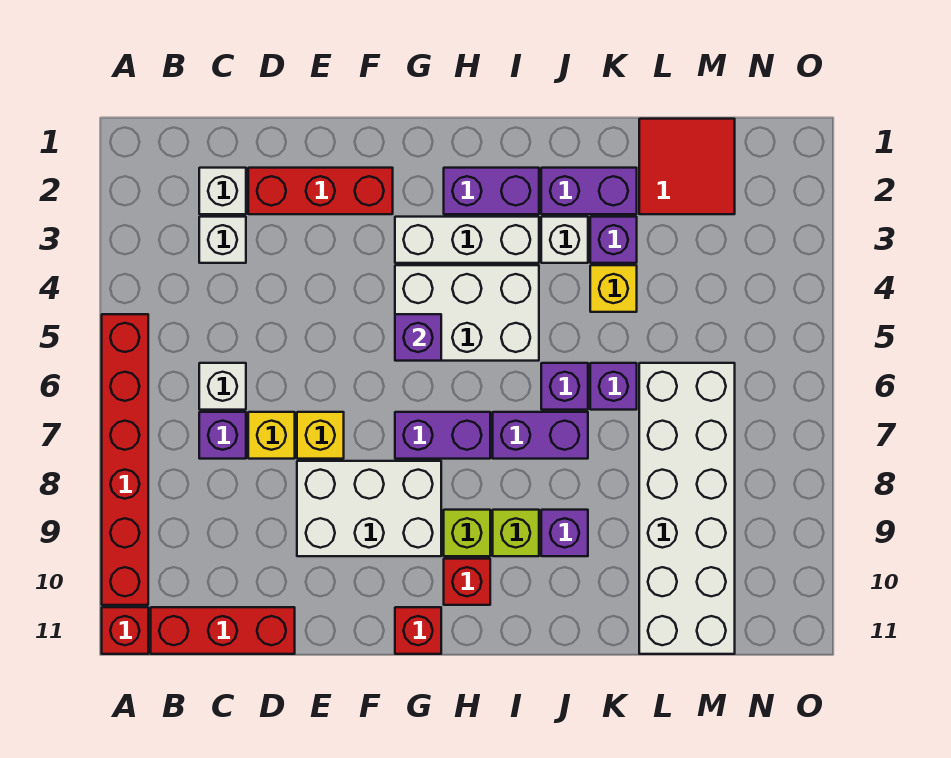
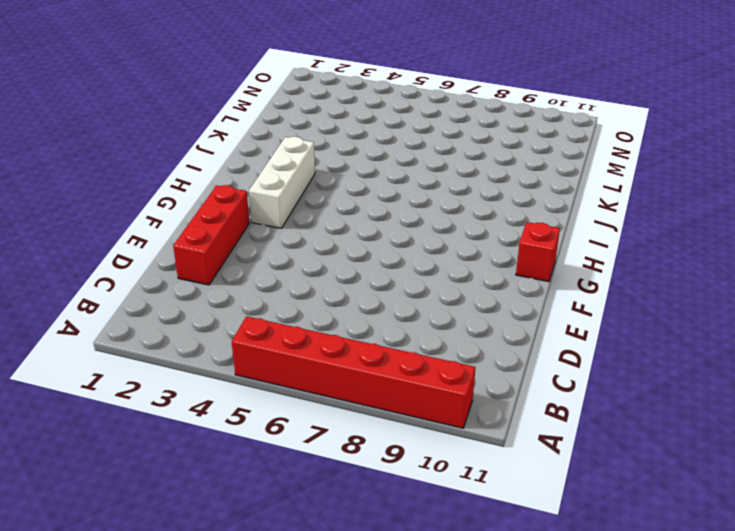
none -> red brick A11 level 1
none -> red brick B11:D11 level 1
none -> white brick C2 level 1
none -> white brick C3 level 1

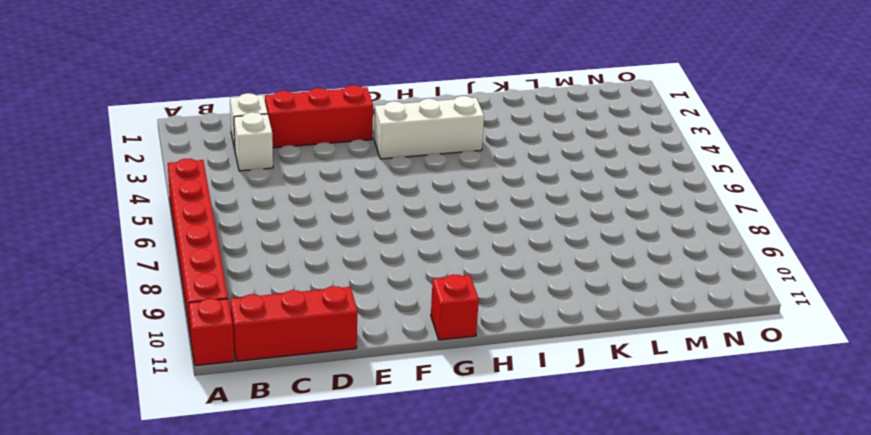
none -> white brick C6 level 1
none -> purple brick C7 level 1
none -> yellow brick D7 level 1
none -> yellow brick E7 level 1

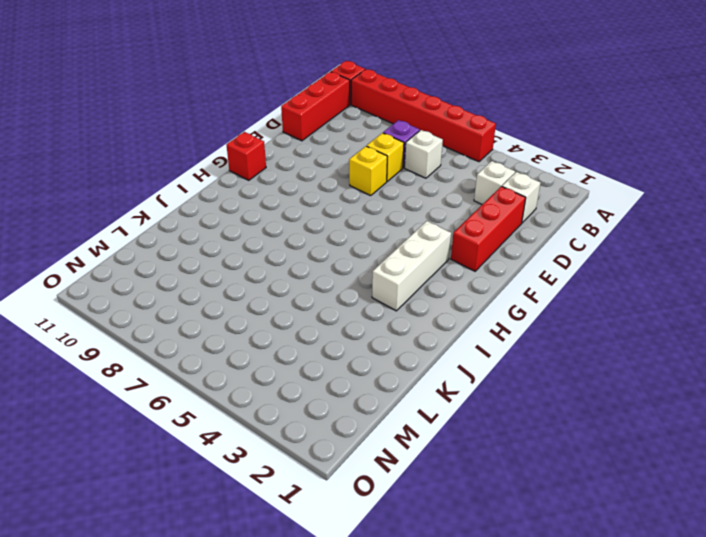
none -> white brick E8:G9 level 1
none -> white brick G4:I5 level 1
none -> purple brick G7:H7 level 1
none -> purple brick H2:I2 level 1

